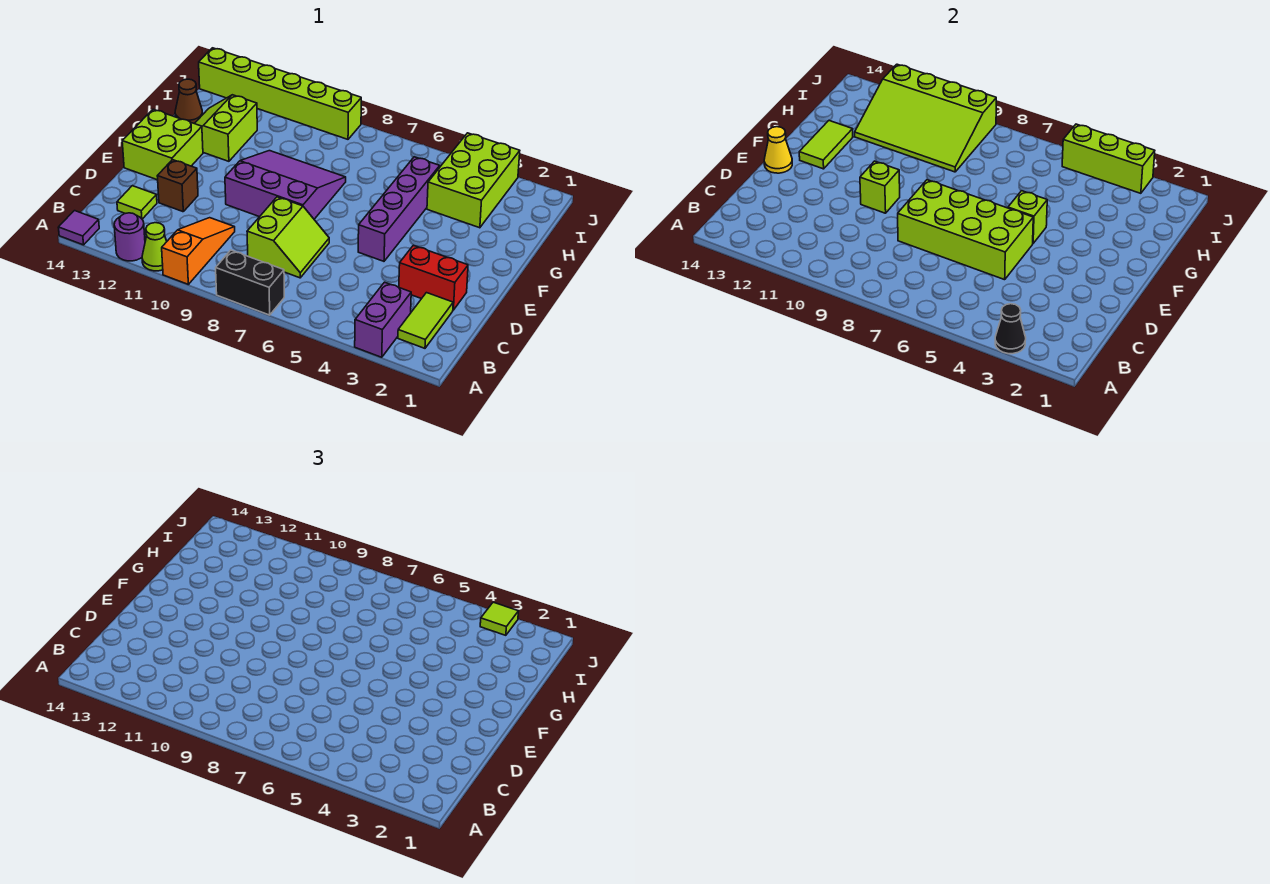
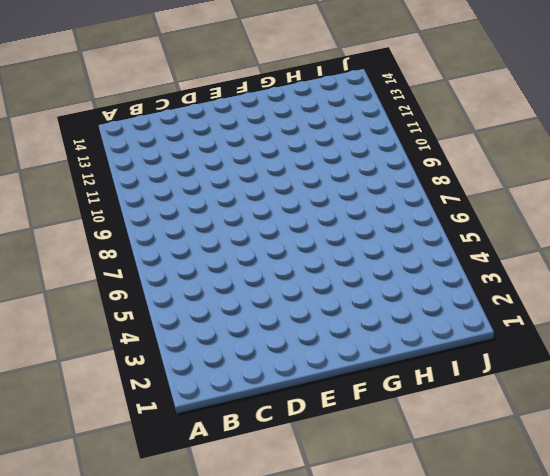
none -> purple brick A3:B3 level 1
none -> black brick A7:A8 level 1
none -> orange slope A10:C10 level 1 top A

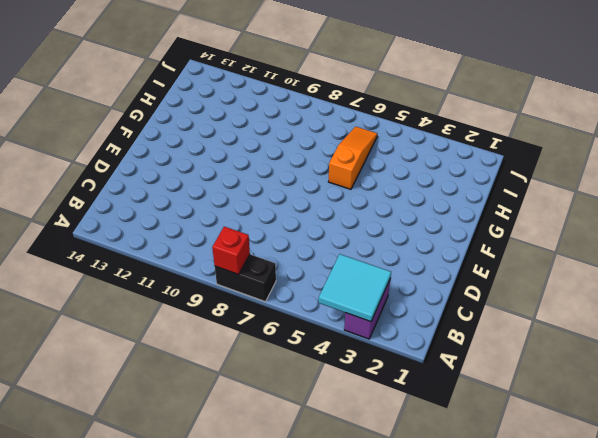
cyan tile A3:B4 level 2 -> black cone A3 level 2
red brick A8 level 2 -> none
orange slope G6:I6 level 1 top G -> orange slope A10:C10 level 1 top A
none -> lime cone A11 level 1
none -> purple round brick A12 level 1
none -> purple tile A14 level 1

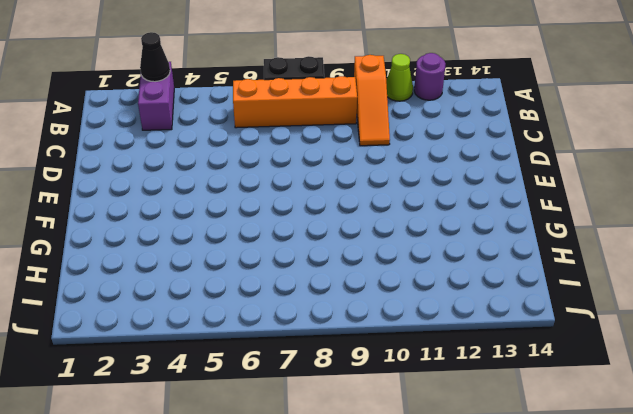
orange brick B6:B9 level 1 -> none
none -> purple tile A14 level 1
none -> lime tile B2:C2 level 1
none -> lime slope C7:D8 level 1 top 8

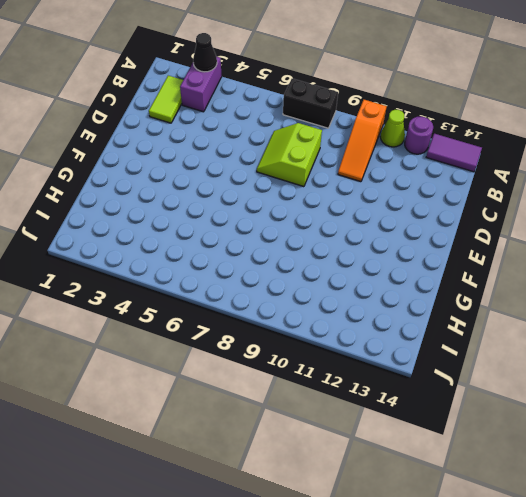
purple tile A13:A14 level 1 -> purple tile A14 level 1
none -> lime tile C13 level 1
none -> red brick D2:D3 level 1
none -> brown brick D12 level 1

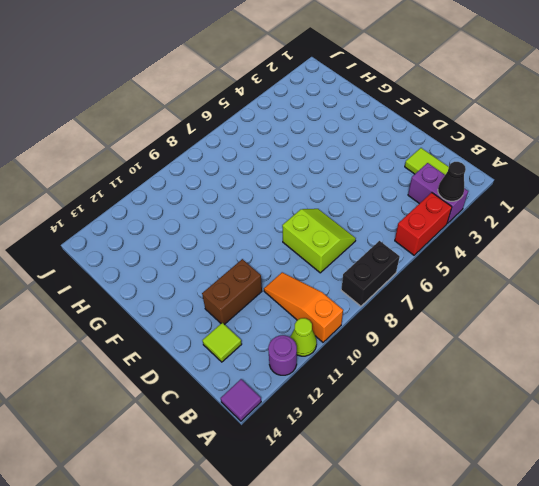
red brick A4:A5 level 1 -> red brick D2:D3 level 1
brown brick D11:D12 level 1 -> brown brick D12 level 1
none -> purple brick E5:H5 level 1
none -> purple slope E8:G10 level 1 top E
none -> lime brick E13:F14 level 1

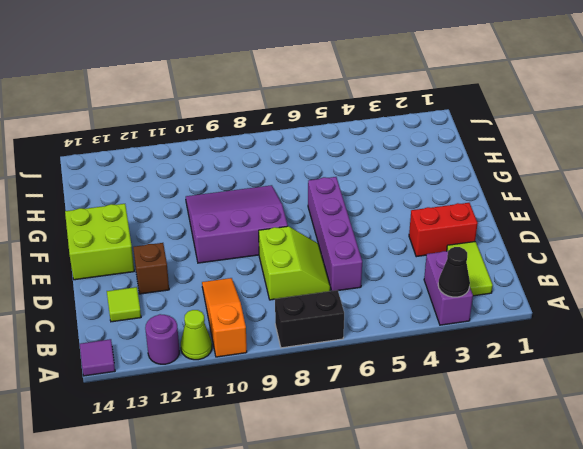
purple brick C6:F6 level 1 -> purple brick E5:H5 level 1
none -> lime slope G12:H13 level 1 top 12
none -> lime brick H3:J4 level 1
none -> brown cone H14 level 1

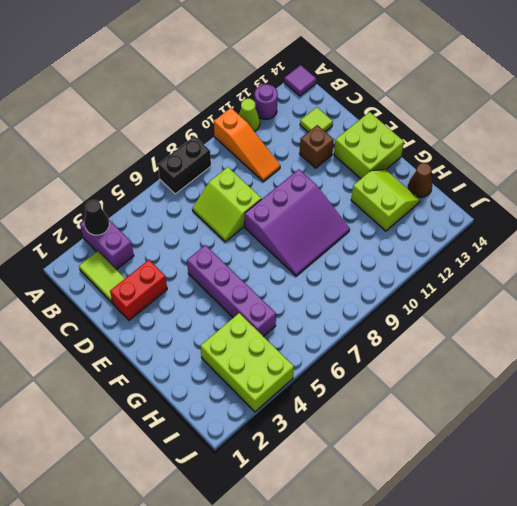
none -> lime brick J9:J14 level 1
none -> lime brick D5:E8 level 2
none -> lime brick E10 level 2

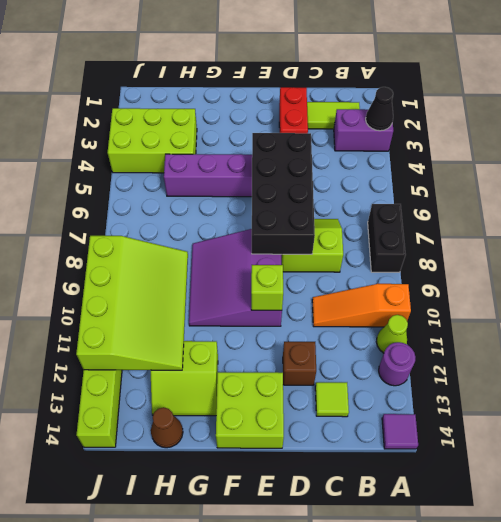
black brick D5:E8 level 2 -> lime brick D5:E8 level 2
none -> yellow cone E14 level 2
none -> lime brick F5 level 2
none -> lime tile F13:G13 level 2

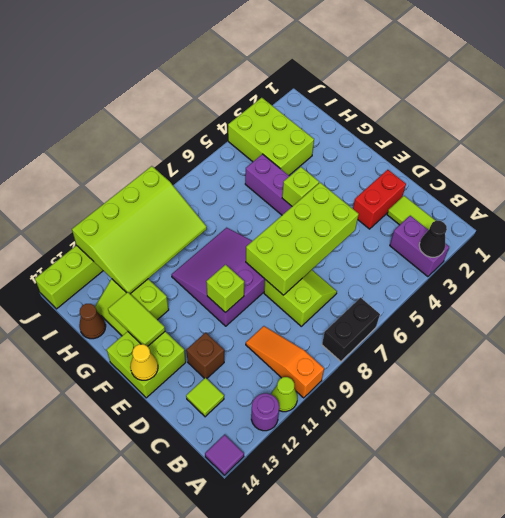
none -> lime brick J3:J5 level 2
none -> lime tile J3 level 3

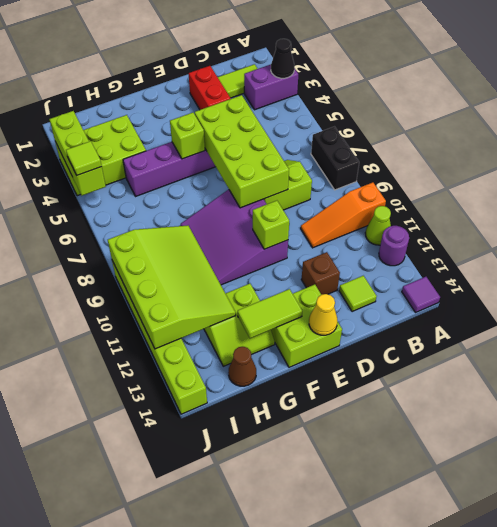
lime tile J5 level 3 -> lime tile J3 level 3

